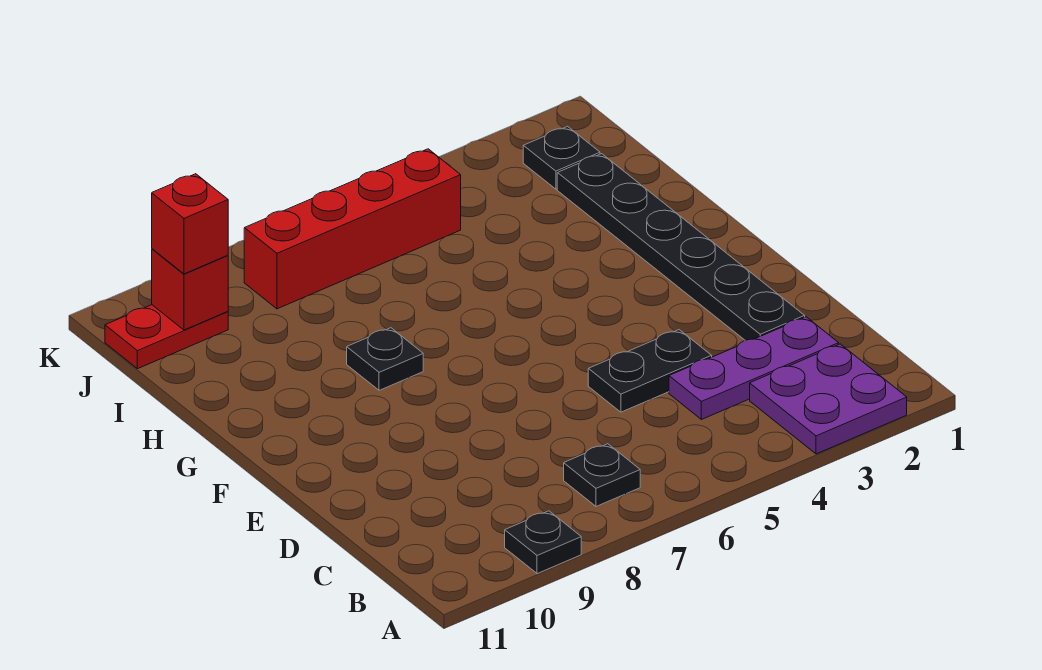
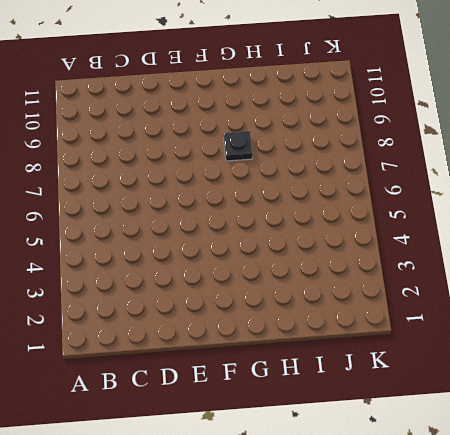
none -> purple plate A2:B3 level 1
none -> black plate A9 level 1
none -> black plate B7 level 1

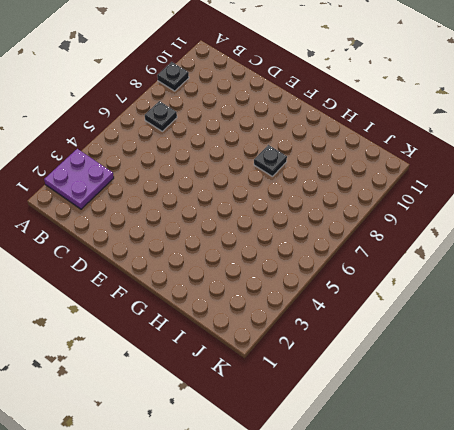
none -> purple plate C2:C4 level 1
none -> black plate D2:I2 level 1
none -> black plate D4:D5 level 1

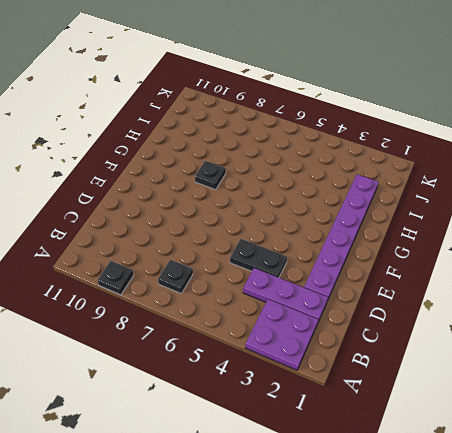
purple plate D2:I2 level 1 -> black plate D2:I2 level 1
none -> black plate J2 level 1
none -> red brick J5:J8 level 1
none -> red plate J10:J11 level 1

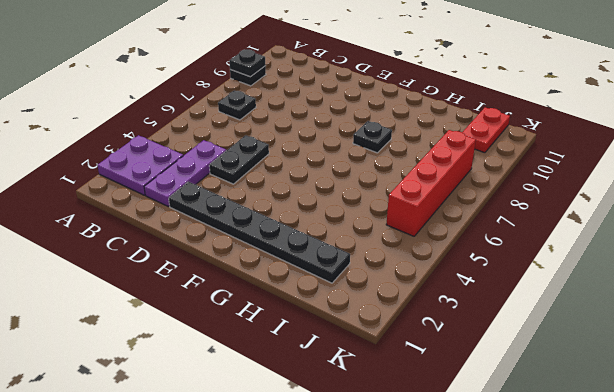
black plate A9 level 2 -> black plate J2 level 1
none -> red brick J10 level 2
none -> red brick J10 level 3

